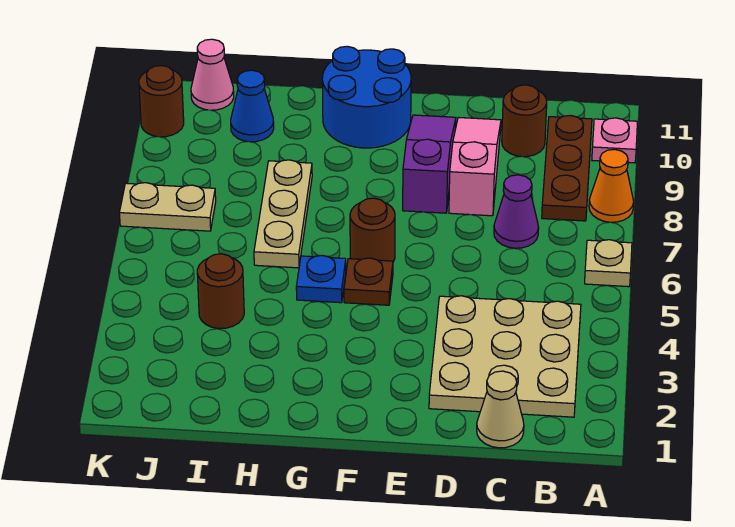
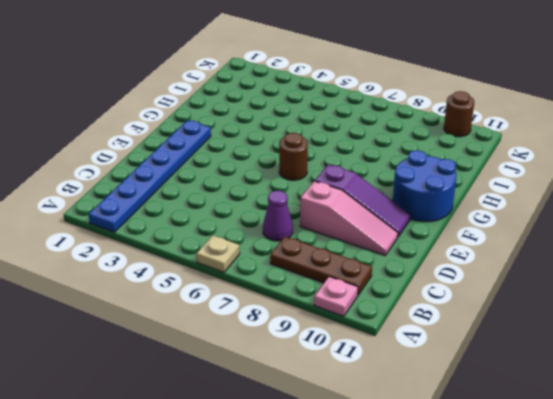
blue plate A2:F2 level 1 -> tan plate B2:D4 level 1
none -> orange cone A8 level 1
none -> tan cone C1 level 1
none -> brown round brick C10 level 1

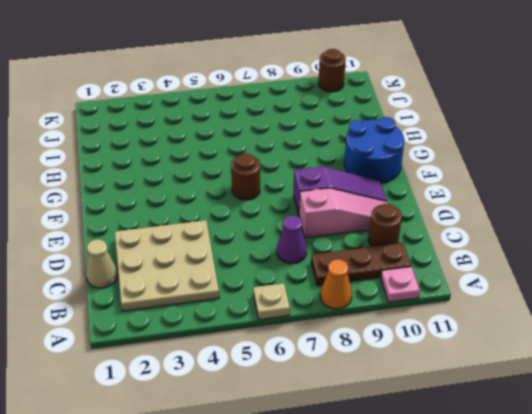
none -> brown plate F5 level 1
none -> blue plate G5 level 1
none -> tan plate H6:H8 level 1

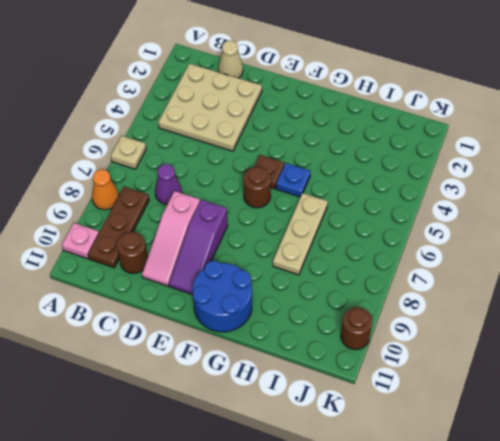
none -> brown round brick I4 level 1
none -> blue cone I10 level 1
none -> tan plate J7:K7 level 1

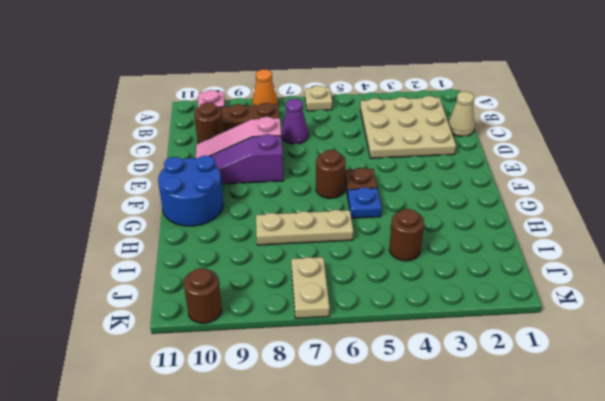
none -> blue cone I10 level 1
none -> pink cone J11 level 1

